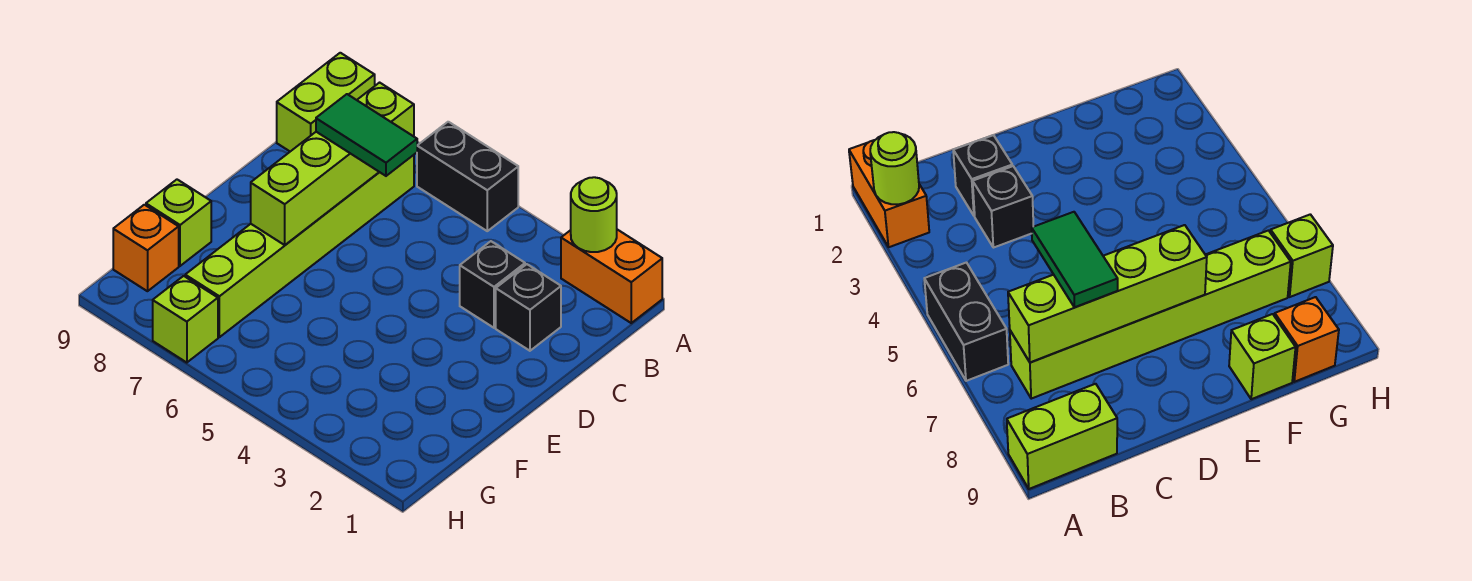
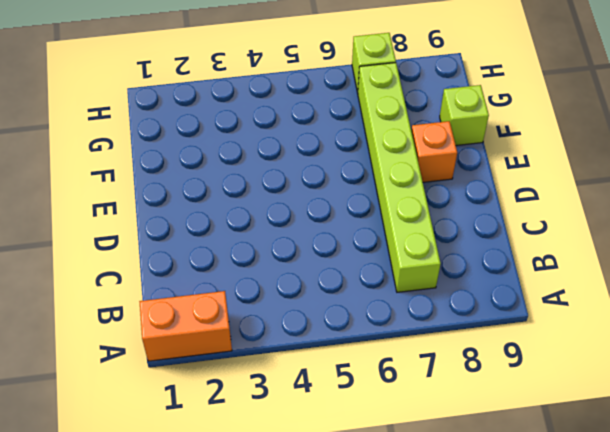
orange brick E8 level 1 -> orange brick G9 level 1
none -> black brick A5:A6 level 1
none -> lime brick A9:B9 level 1
none -> black brick C2 level 1

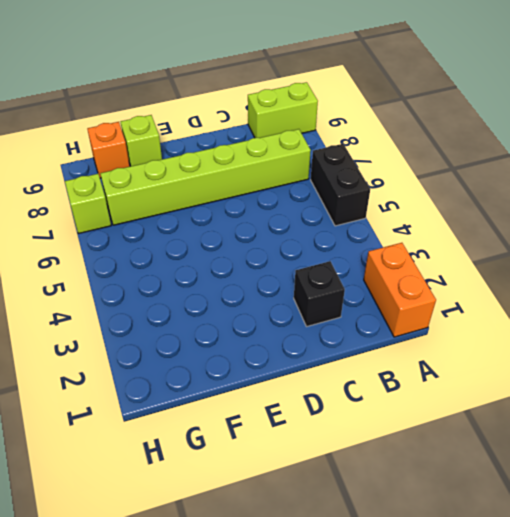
none -> black brick C3 level 1
none -> lime round brick A2 level 2
none -> lime brick B7:E7 level 2

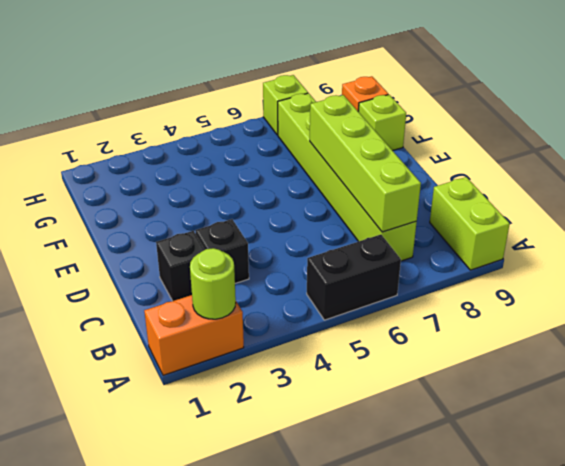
none -> green tile C6:C7 level 3

